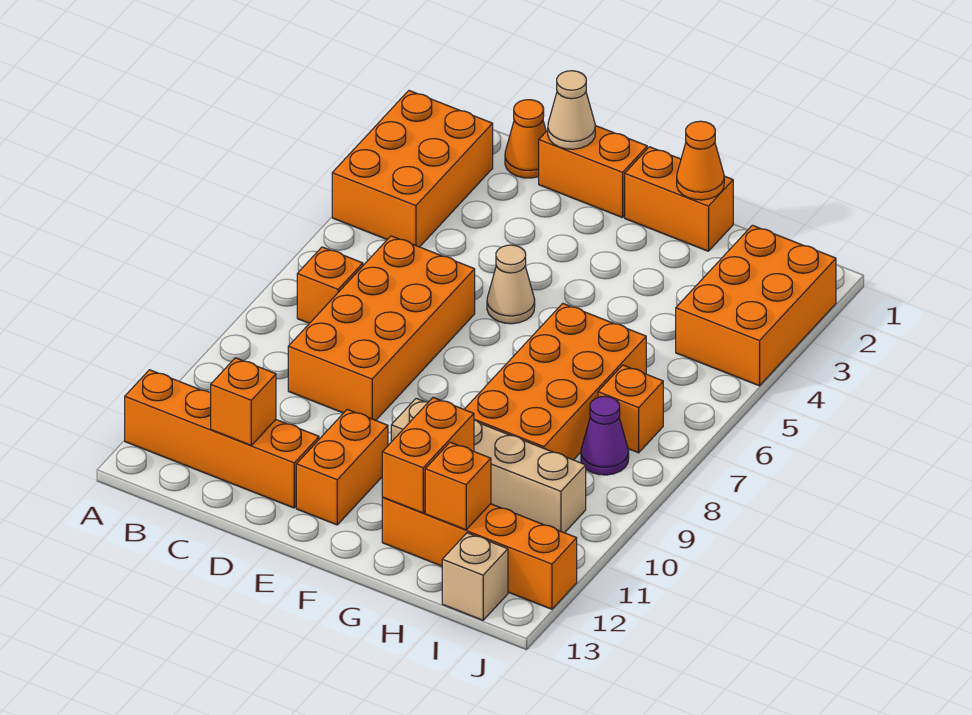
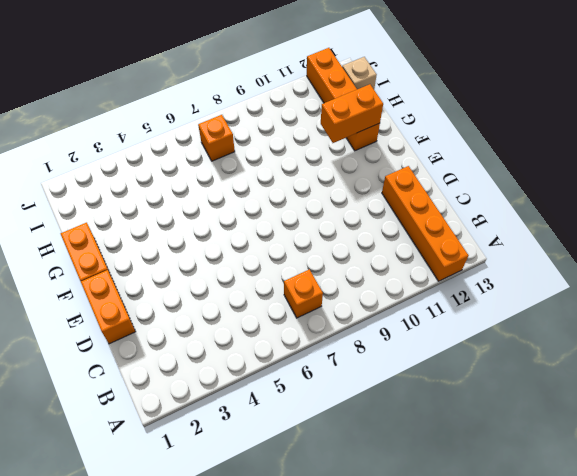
none -> orange brick A2:B4 level 1
none -> orange cone C1 level 1
none -> orange brick C6:D9 level 1

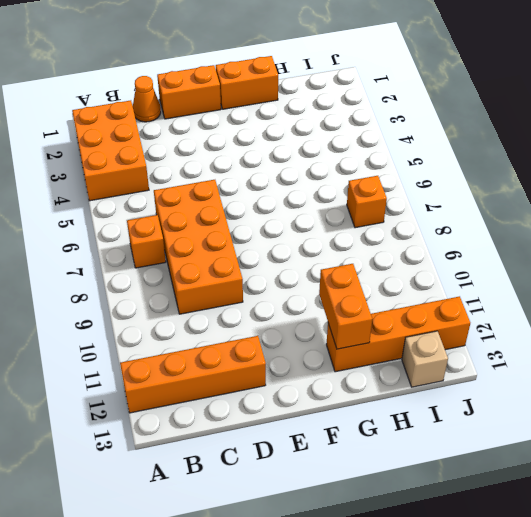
none -> tan cone E5 level 1
none -> orange brick E11:E12 level 1
none -> tan brick F10:I10 level 1

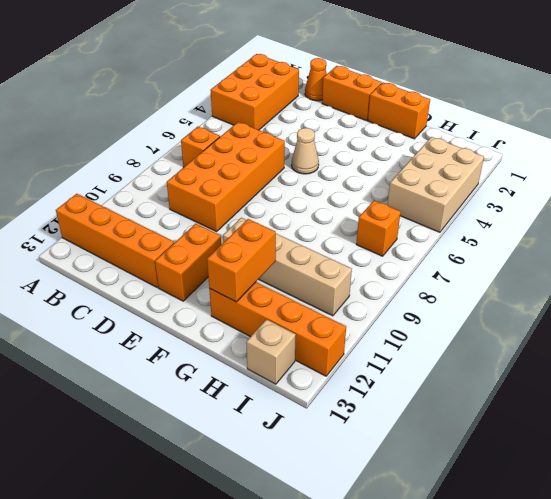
tan brick I3:J5 level 1 -> orange brick I2:J4 level 1
none -> orange brick G6:H9 level 1
none -> purple cone I8 level 1
none -> orange brick C12 level 2

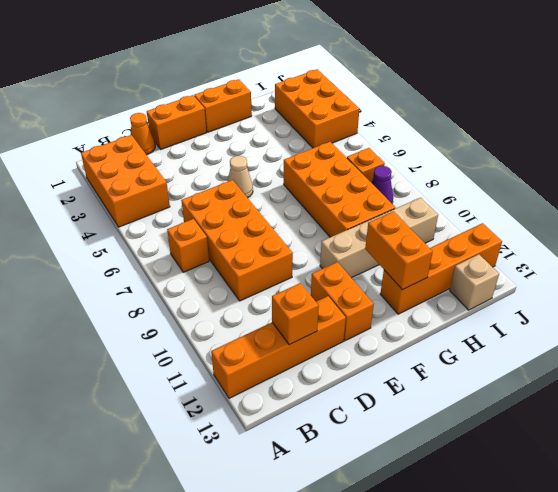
none -> tan cone D1 level 2
none -> orange cone G1 level 2
none -> orange brick H12 level 2

